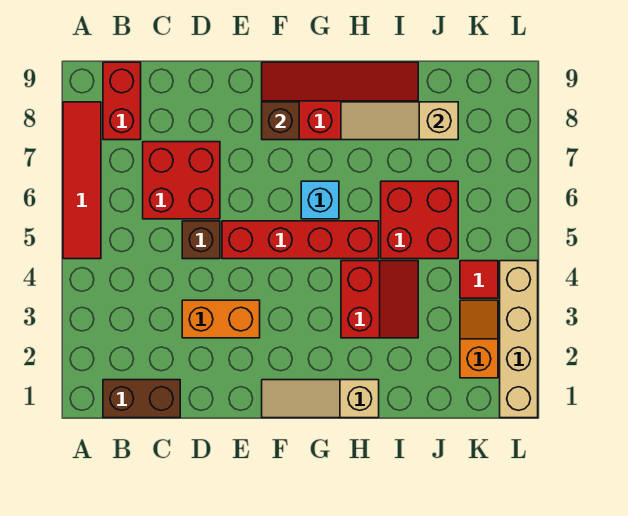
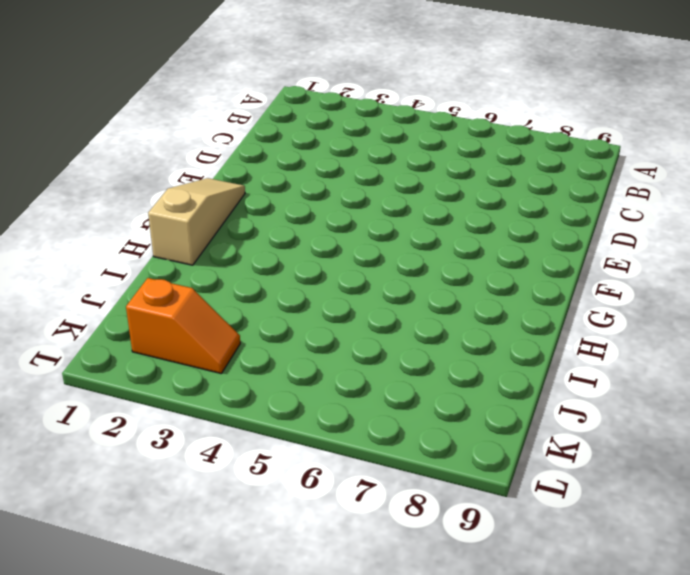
none -> red tile A5:A8 level 1
none -> brown brick B1:C1 level 1
none -> red brick B8:B9 level 1

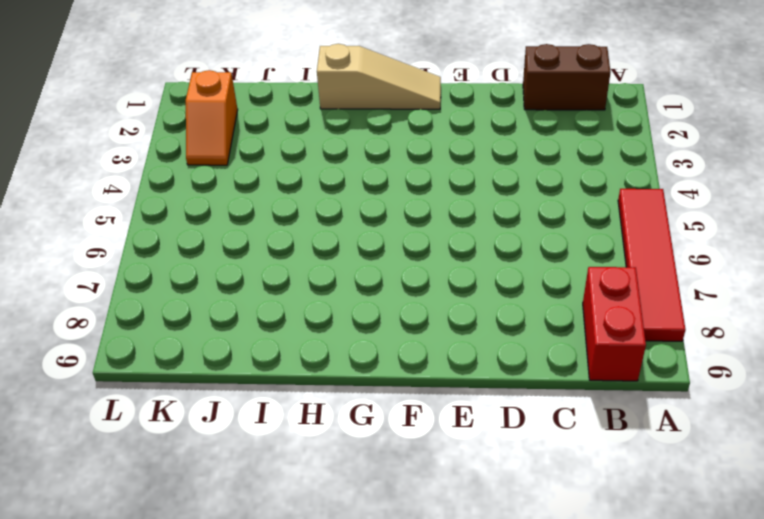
none -> red brick C6:D7 level 1
none -> orange brick D3:E3 level 1
none -> brown brick D5 level 1

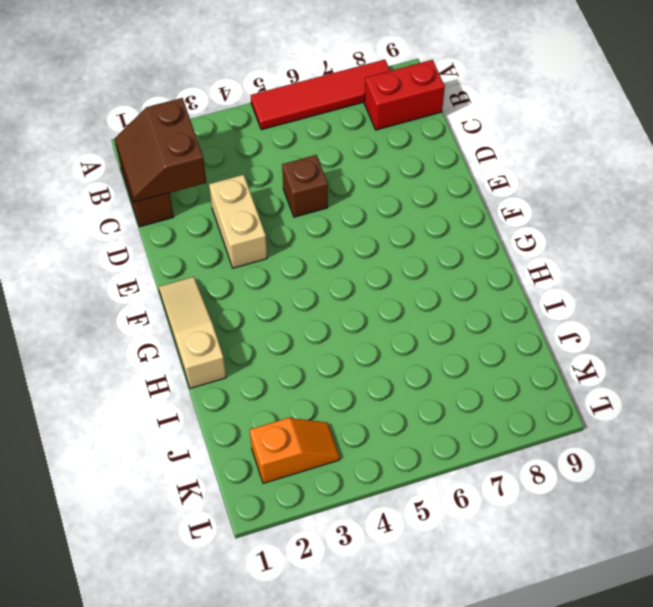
brown slope B1:C2 level 2 top 2 -> none
tan brick D3:E3 level 1 -> orange brick D3:E3 level 1
none -> red brick C6:D7 level 1
none -> red brick E5:H5 level 1
none -> red slope F8:I9 level 1 top 8

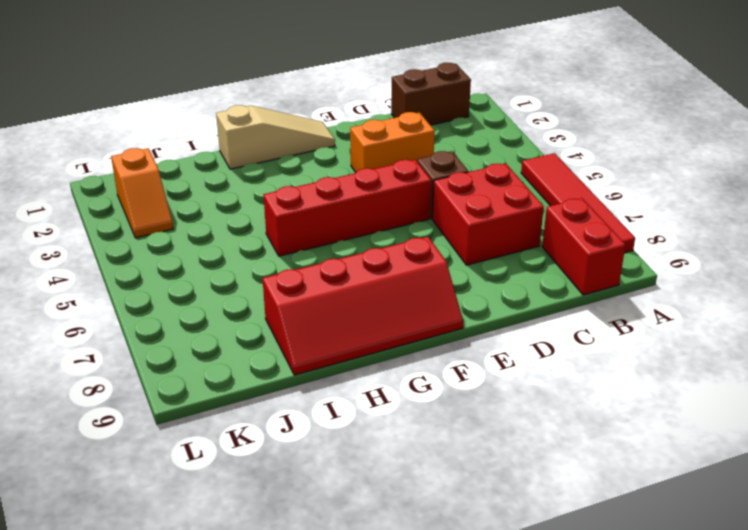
none -> cyan brick G6 level 1
none -> red slope H3:I4 level 1 top H
none -> red brick I5:J6 level 1

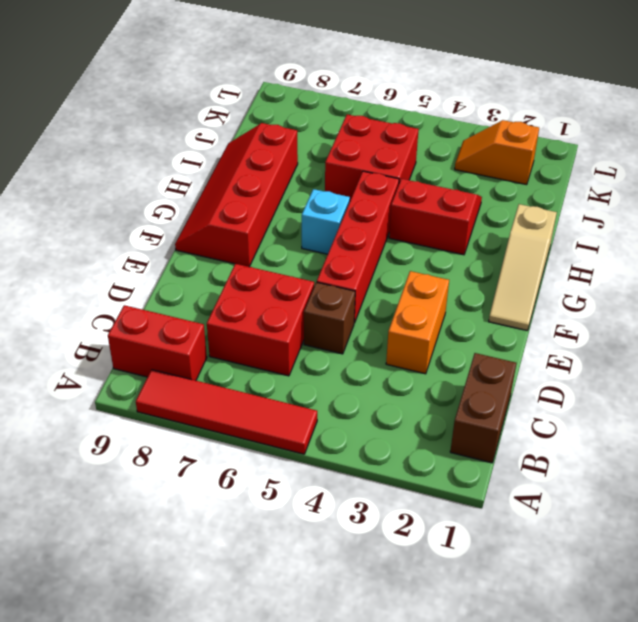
none -> red tile K4 level 1
none -> tan brick L1:L4 level 1
none -> brown brick F8 level 2

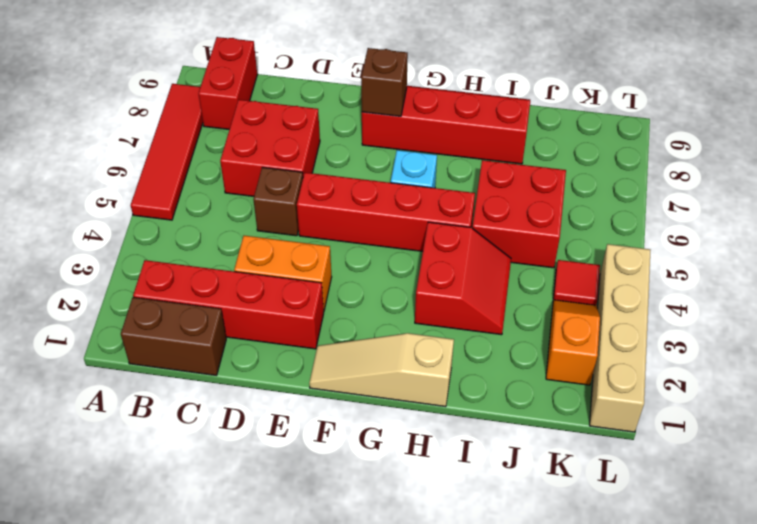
red brick B2:E2 level 1 -> none
none -> tan slope H8:J8 level 2 top J

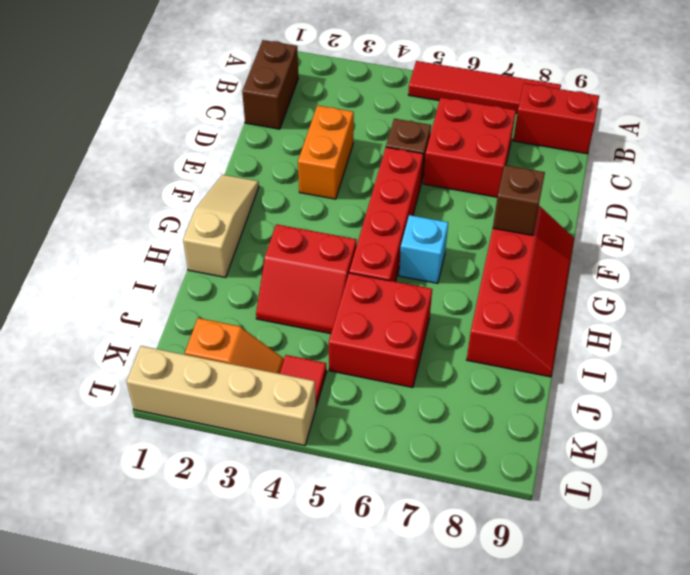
none -> tan slope H8:J8 level 2 top J

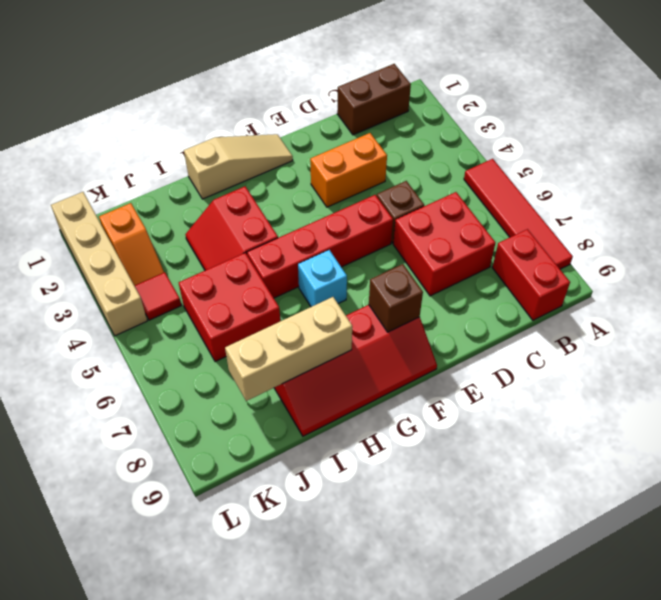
tan brick H8:J8 level 2 -> tan slope H8:J8 level 2 top J

